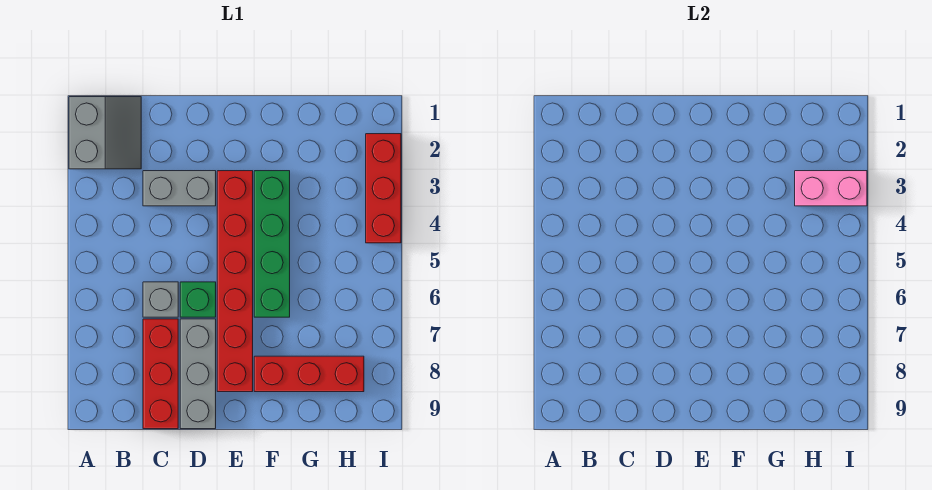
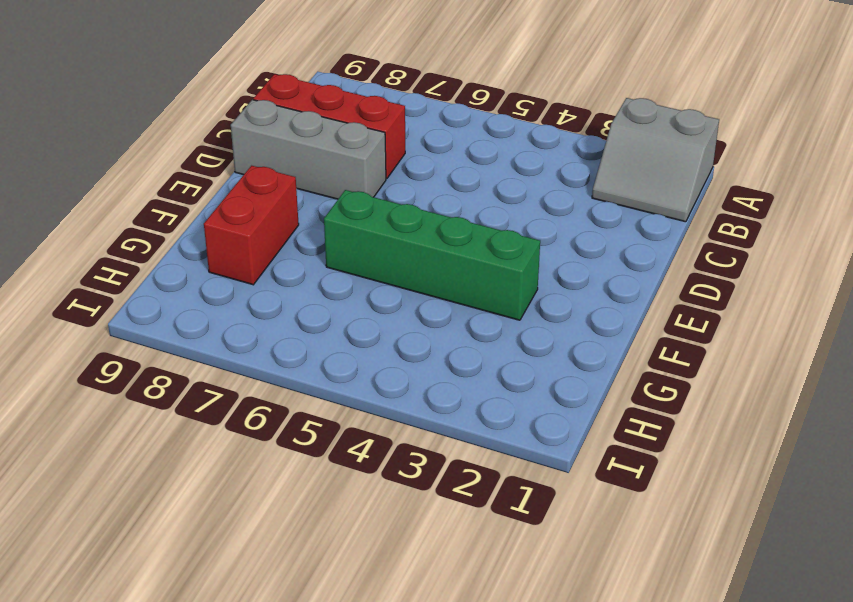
red brick F8:G8 level 1 -> red brick F8:H8 level 1
none -> grey brick C3:D3 level 1
none -> grey brick C6 level 1

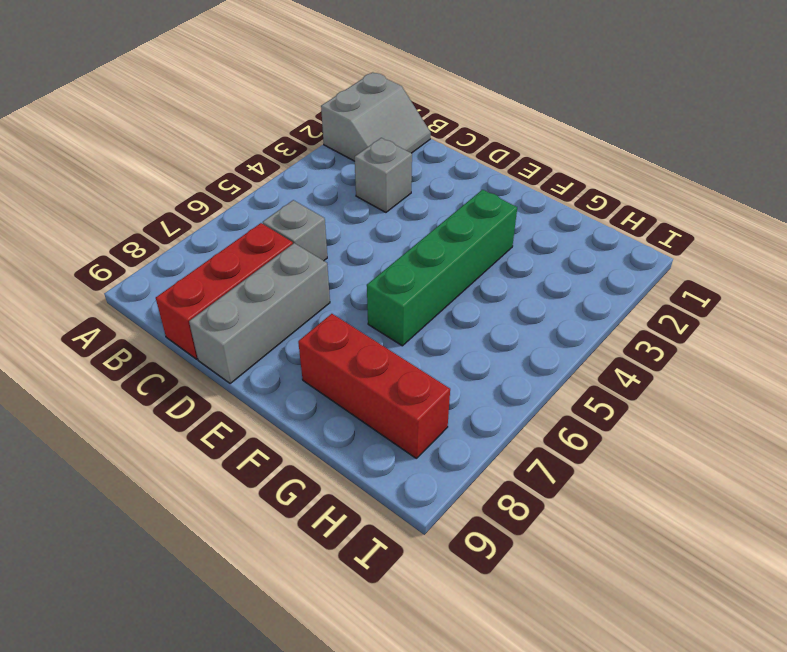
grey brick C3 level 1 -> grey brick C3:D3 level 1
none -> green brick D6 level 1
none -> red brick E3:E8 level 1

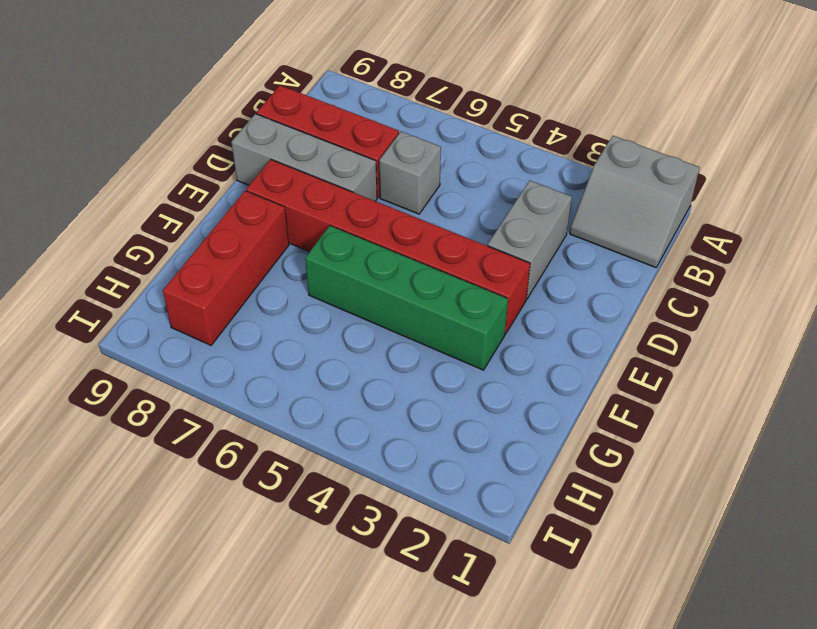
none -> green brick D6 level 1
none -> red brick I2:I4 level 1

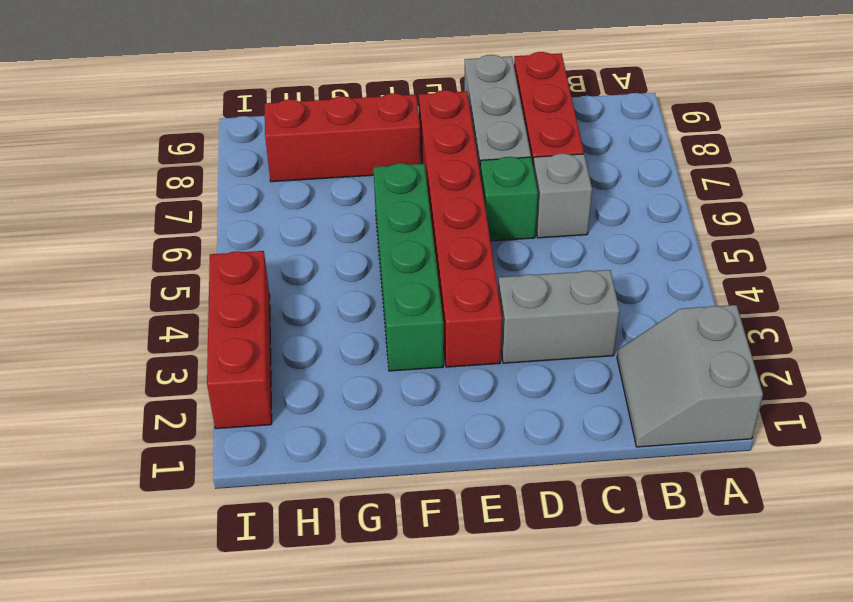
none -> pink brick H3:I3 level 2

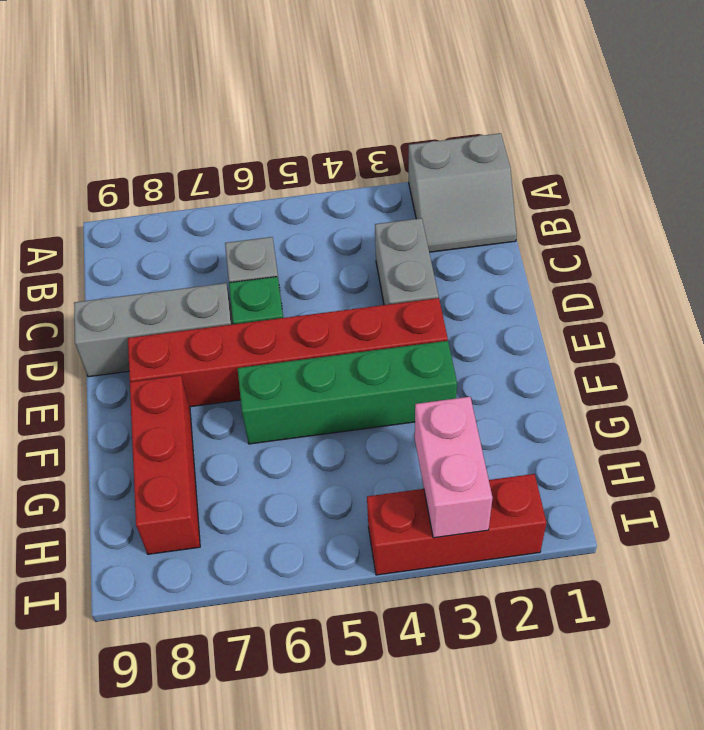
none -> red brick C7:C9 level 1

